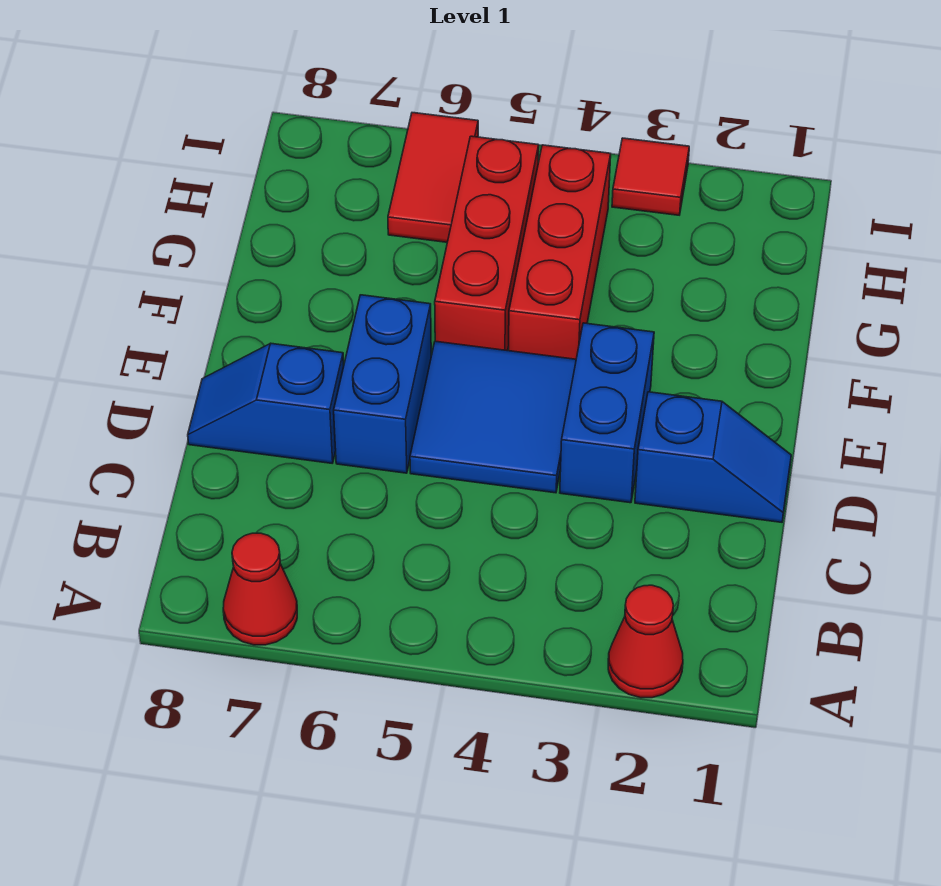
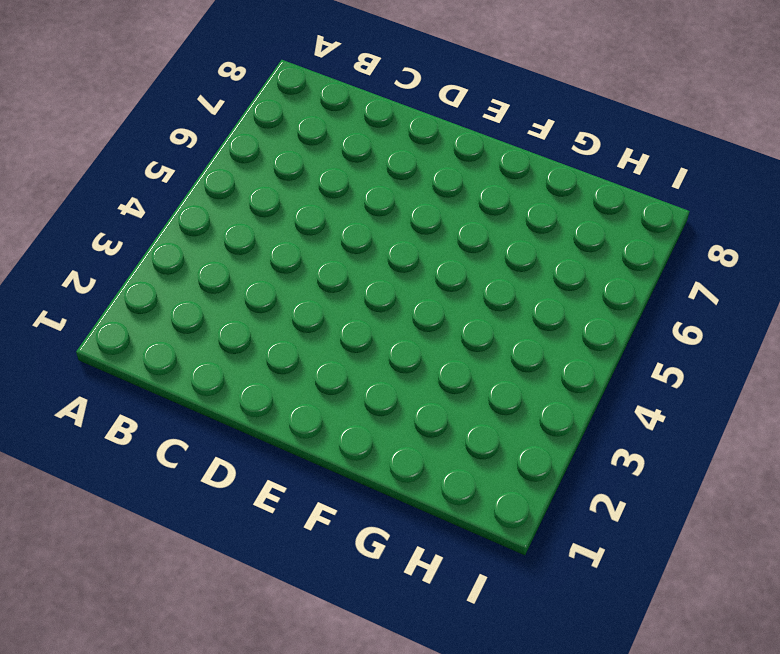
none -> red cone A2 level 1
none -> red cone A7 level 1

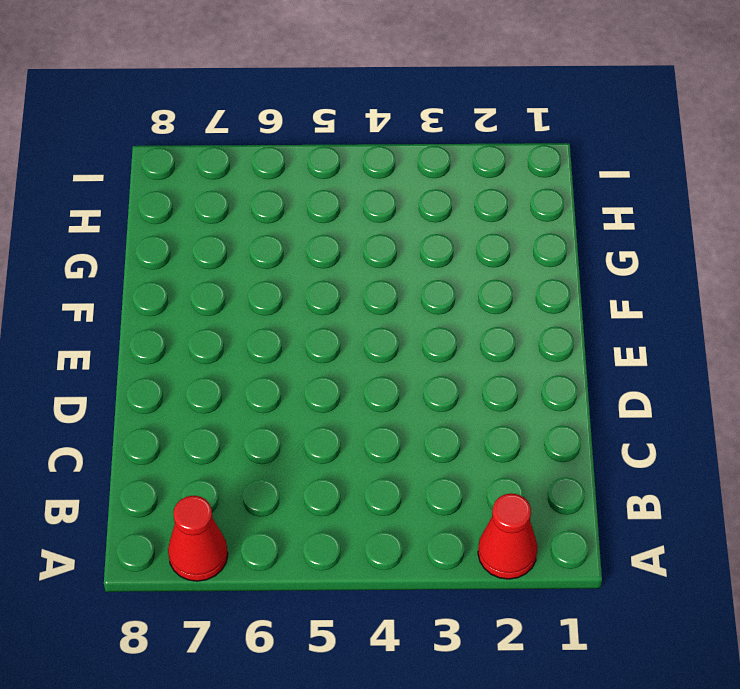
none -> blue slope D1:D2 level 1 top 2
none -> blue brick D3:E3 level 1

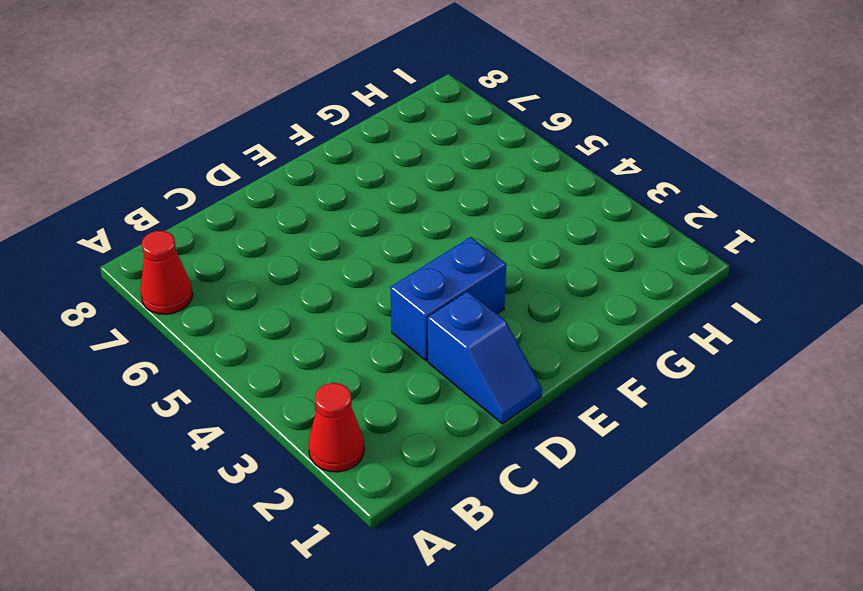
none -> blue tile D4:E5 level 1
none -> blue brick D6:E6 level 1

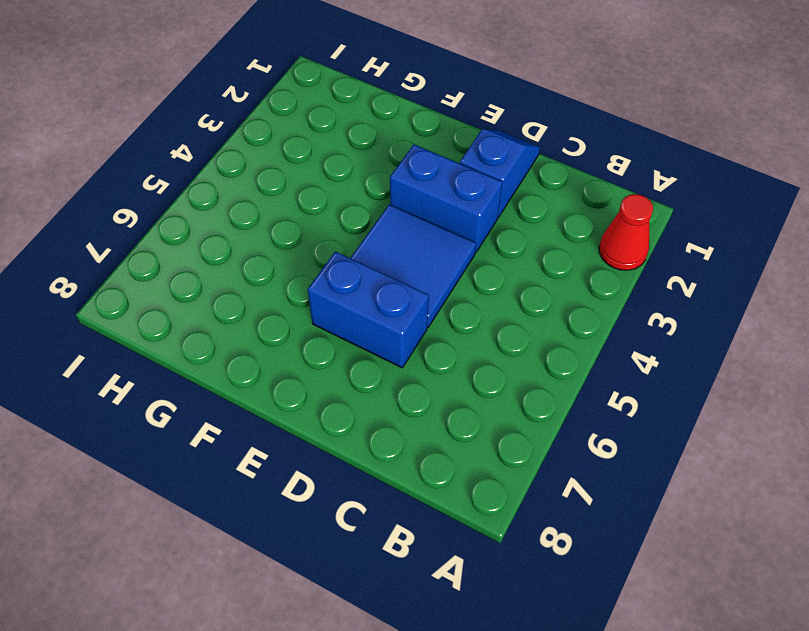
none -> red cone A7 level 1
none -> blue slope D7:D8 level 1 top 7

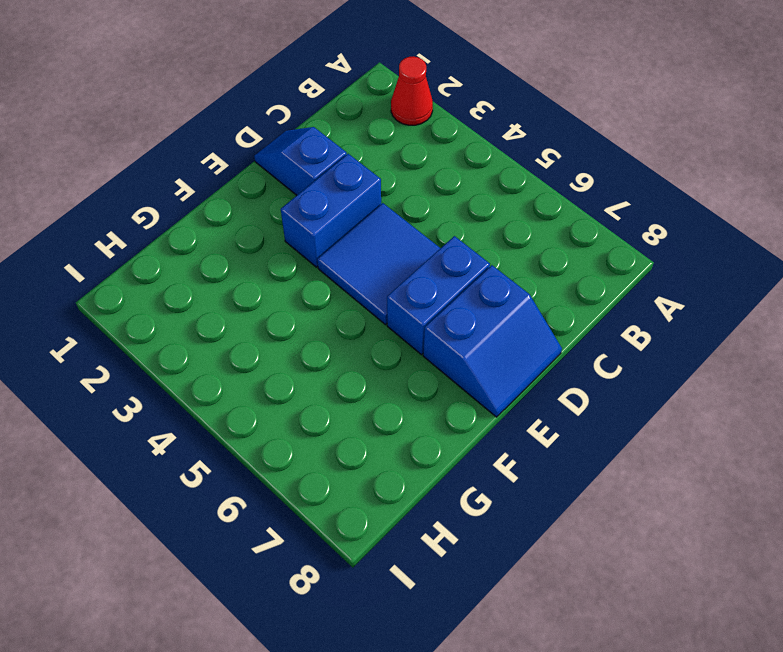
blue slope D7:E8 level 1 top 7 -> blue slope D7:D8 level 1 top 7
none -> red cone A7 level 1
none -> red brick F4:H4 level 1

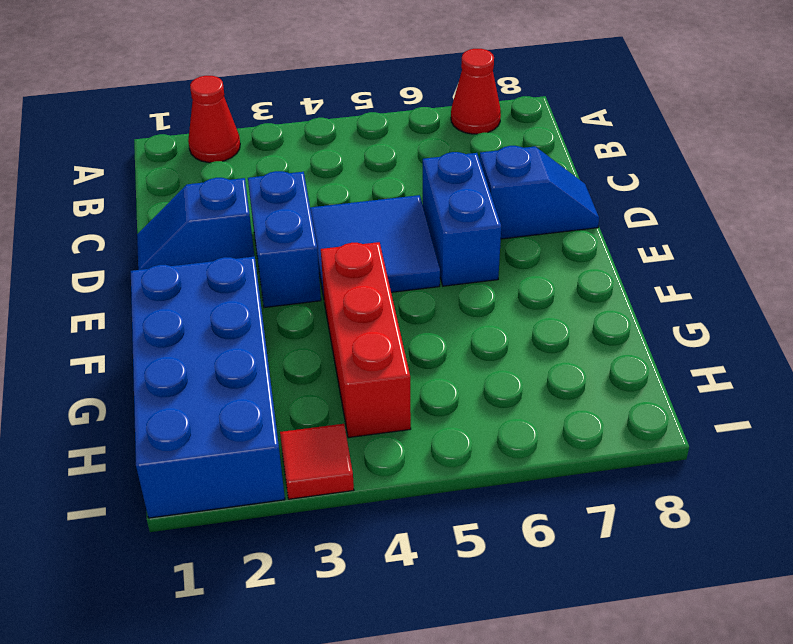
blue brick F1:I2 level 1 -> none
none -> red brick F5:H5 level 1
none -> red tile H6:I6 level 1

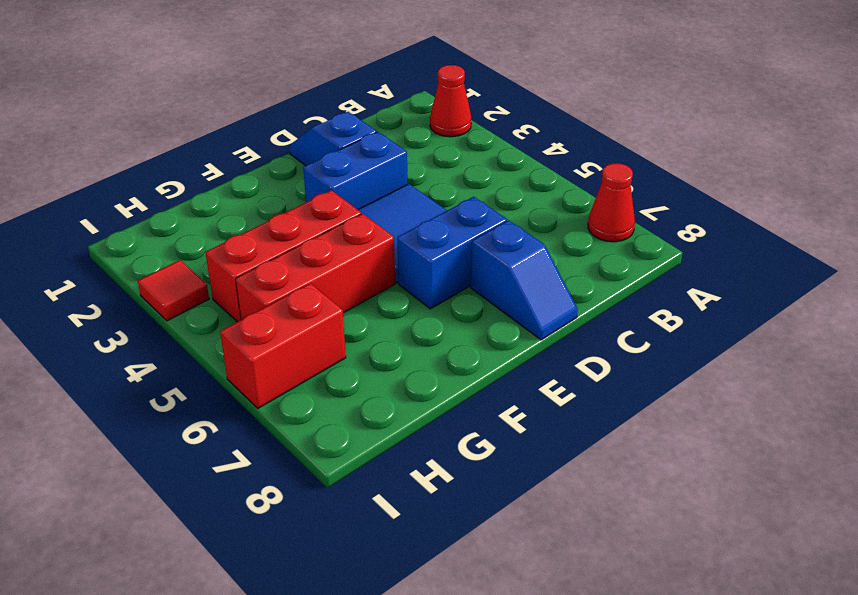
red brick H6:I6 level 1 -> red tile H6:I6 level 1

